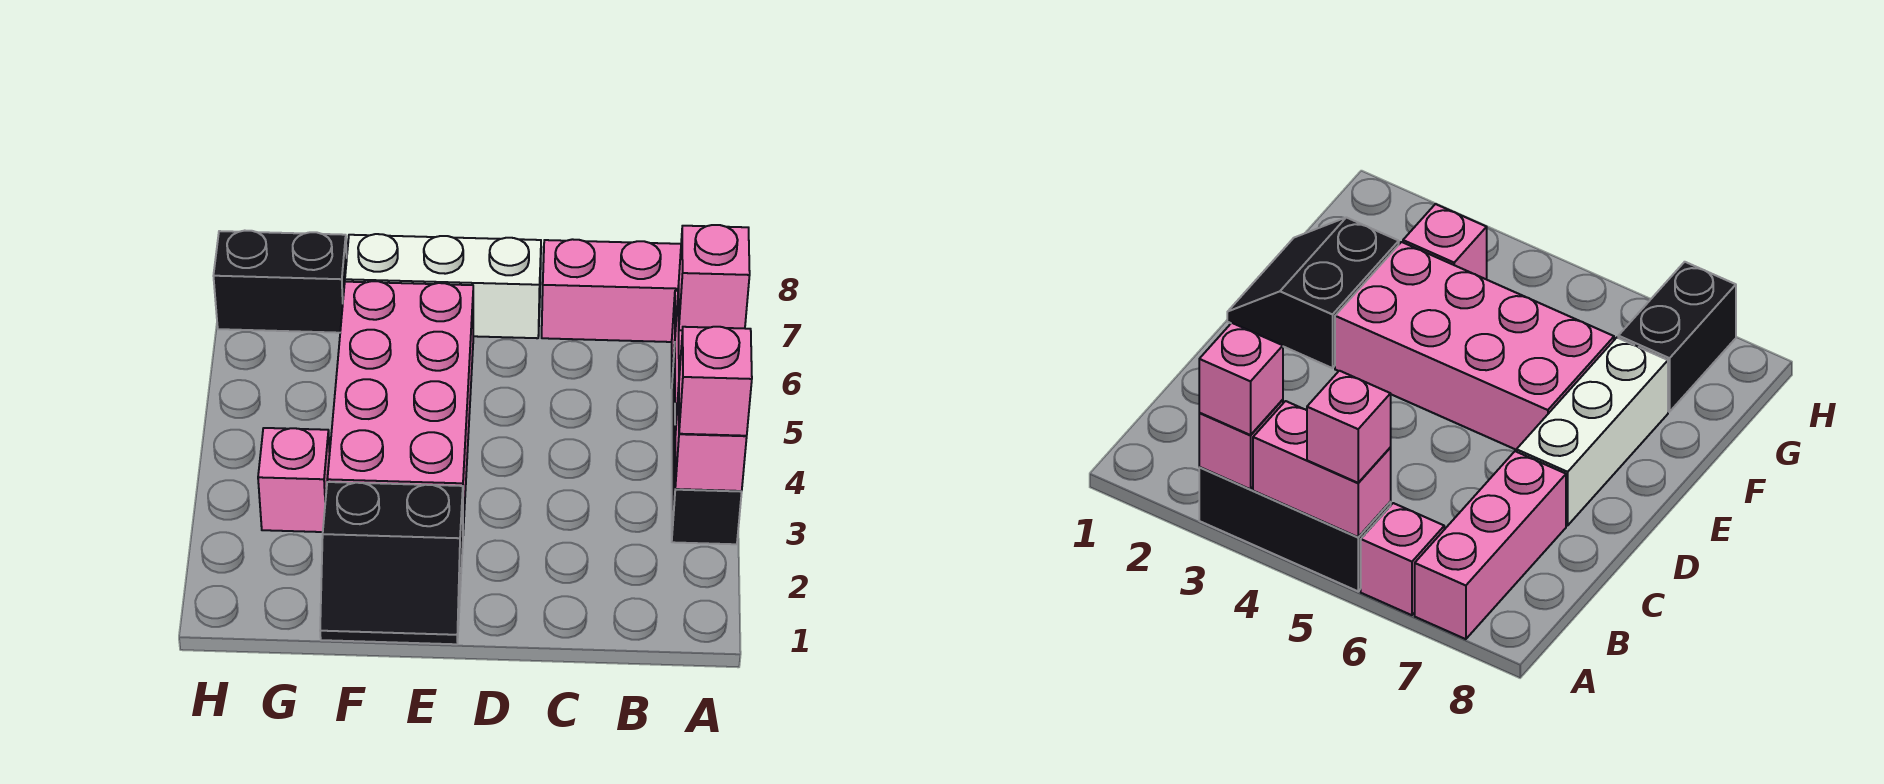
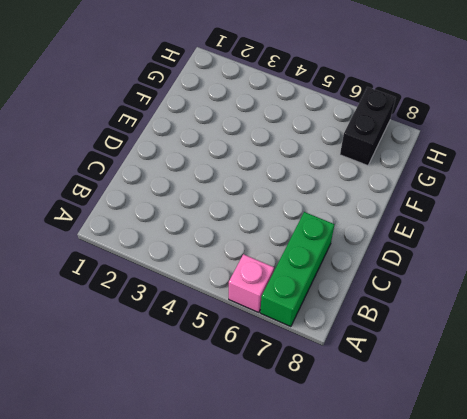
green brick A7:C7 level 1 -> pink brick A7:C7 level 1
none -> black brick A3:A5 level 1
none -> white brick D7:F7 level 1
none -> black slope E1:F2 level 1 top 2

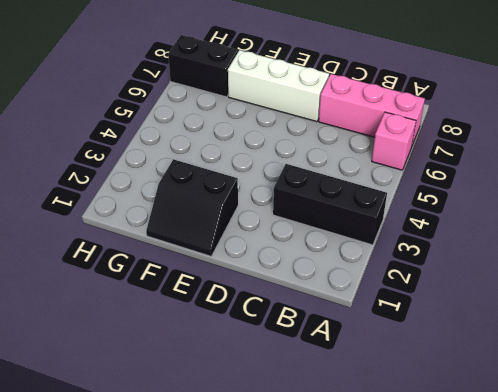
black brick A3:C3 level 1 -> black brick A3:A5 level 1
none -> pink brick E3:F6 level 1
none -> pink brick G3 level 1
none -> pink brick A3 level 2

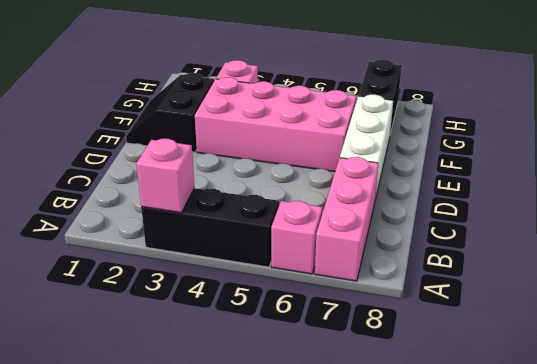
none -> pink brick A4:A5 level 2
none -> pink brick A3 level 3
none -> pink brick A5 level 3

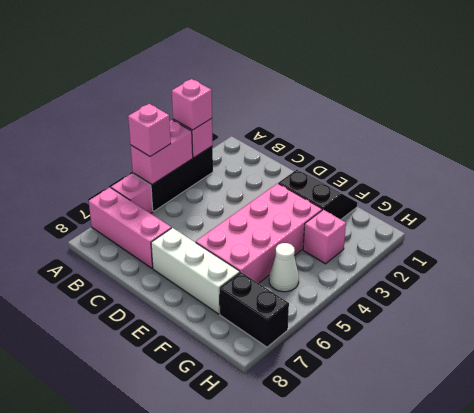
white cone G5 level 1 -> none

